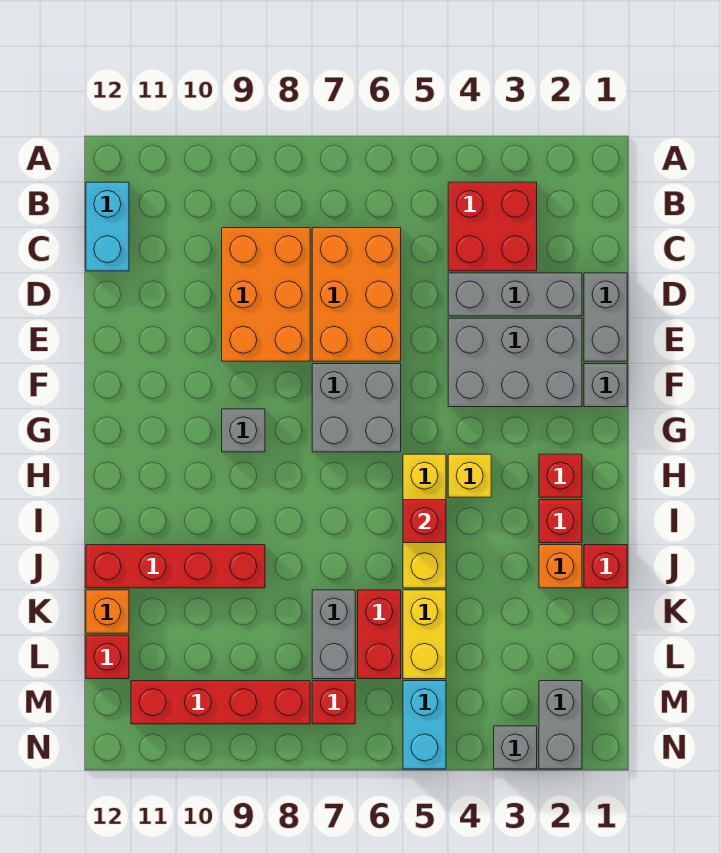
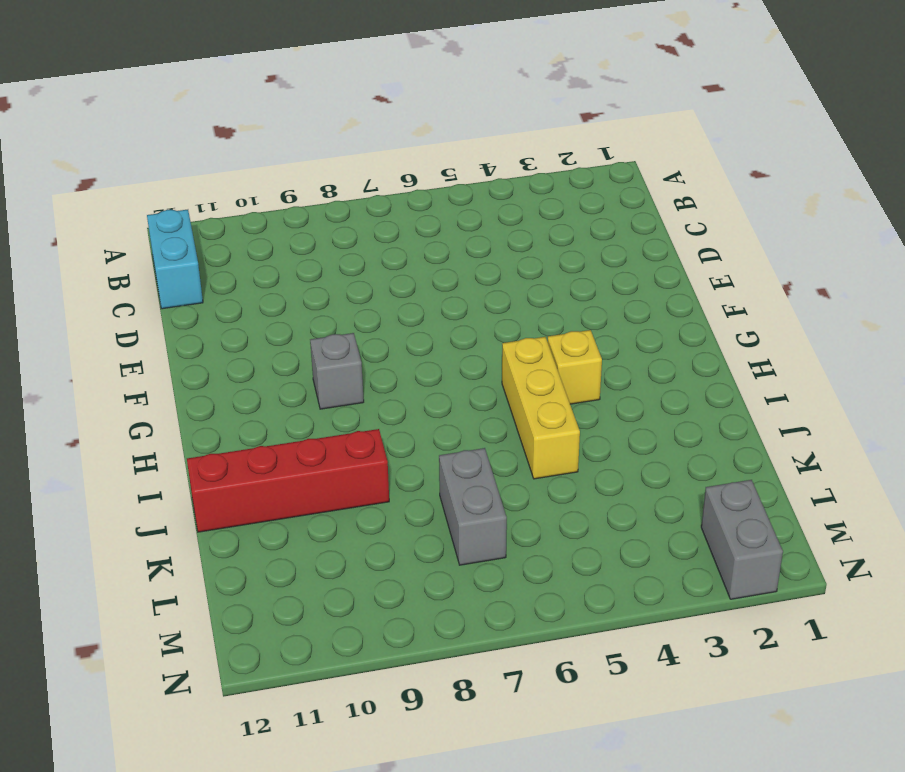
none -> red brick B3:C4 level 1
none -> orange brick C6:E7 level 1
none -> orange brick C8:E9 level 1

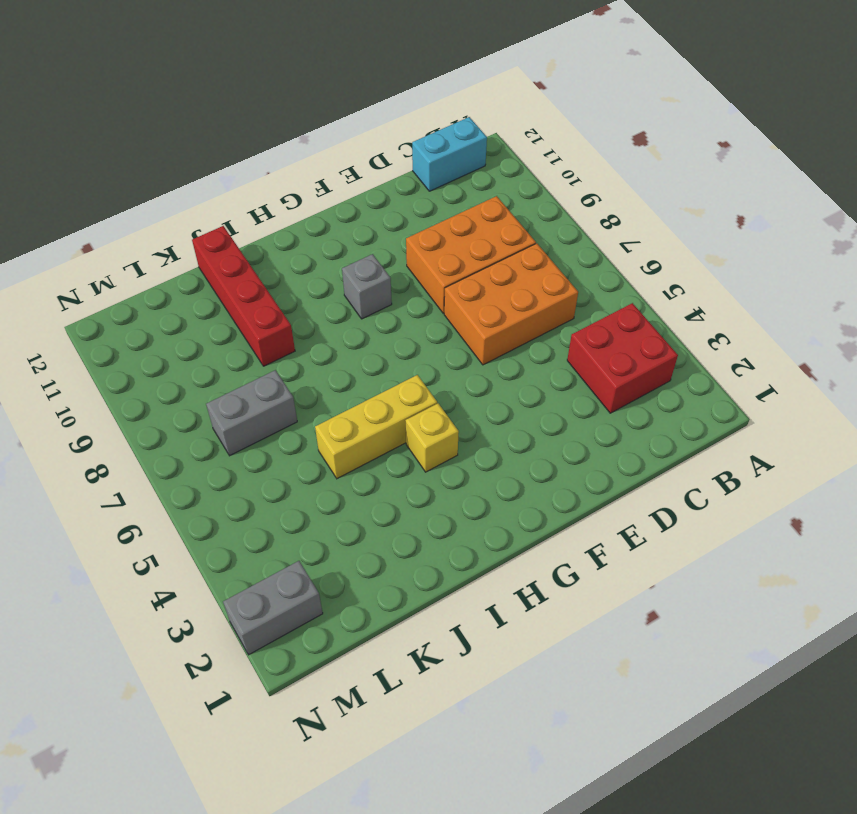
none -> grey brick D1:E1 level 1
none -> grey brick D2:D4 level 1
none -> grey brick E2:F4 level 1

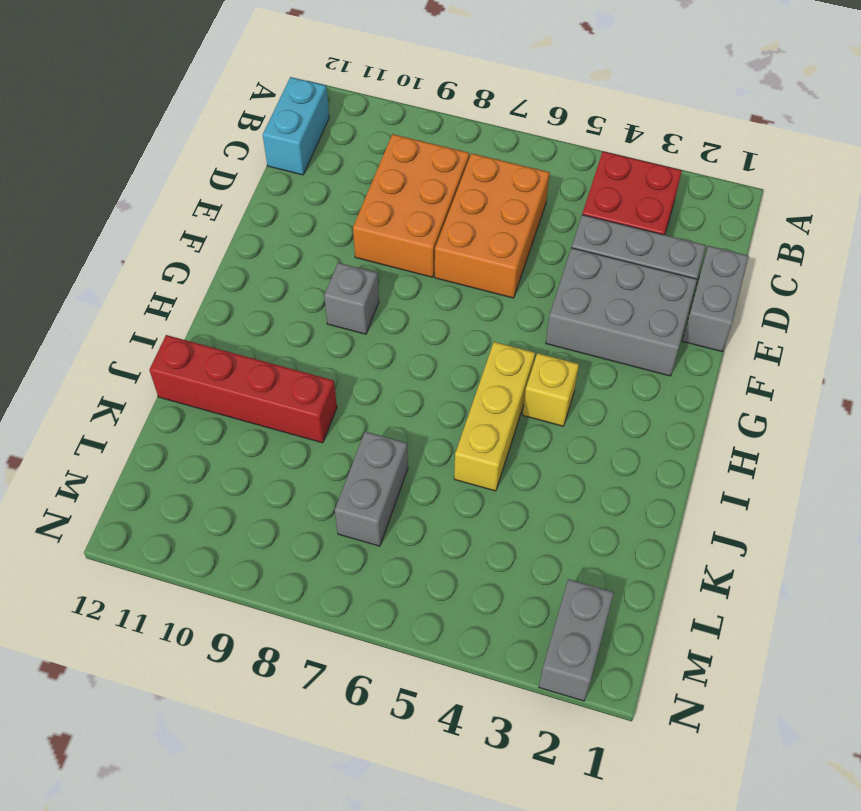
none -> grey brick F1 level 1
none -> grey brick F6:G7 level 1
none -> red brick H2 level 1

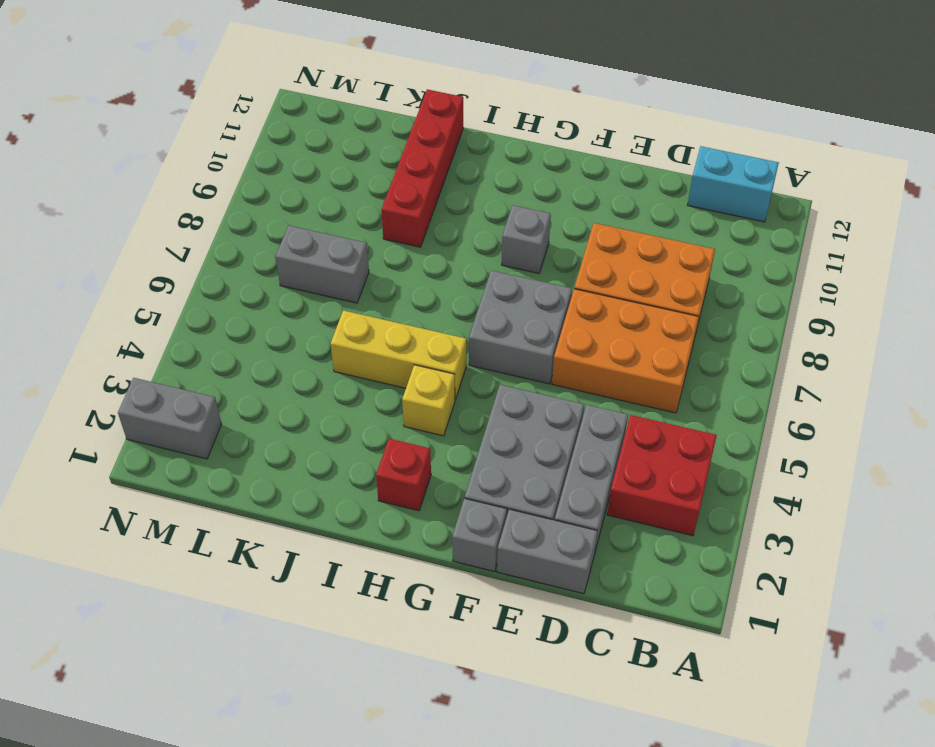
none -> red brick I2 level 1
none -> red brick J1 level 1
none -> orange brick J2 level 1

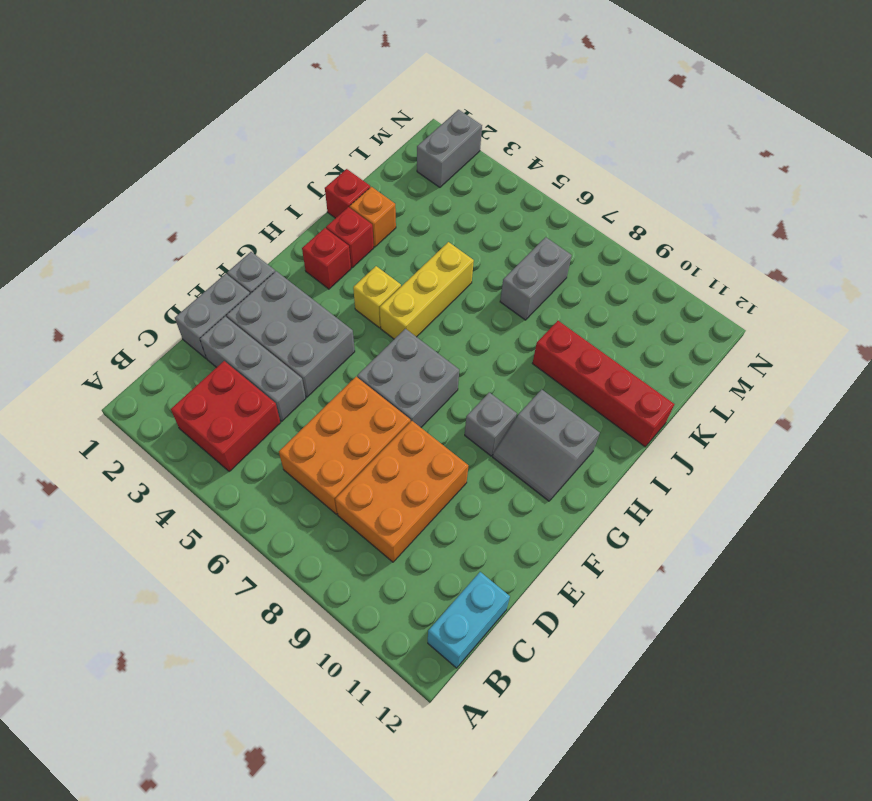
grey slope G10:H11 level 1 top H -> none
none -> yellow brick K5:L5 level 1
none -> red brick K6:L6 level 1
none -> orange brick K12 level 1

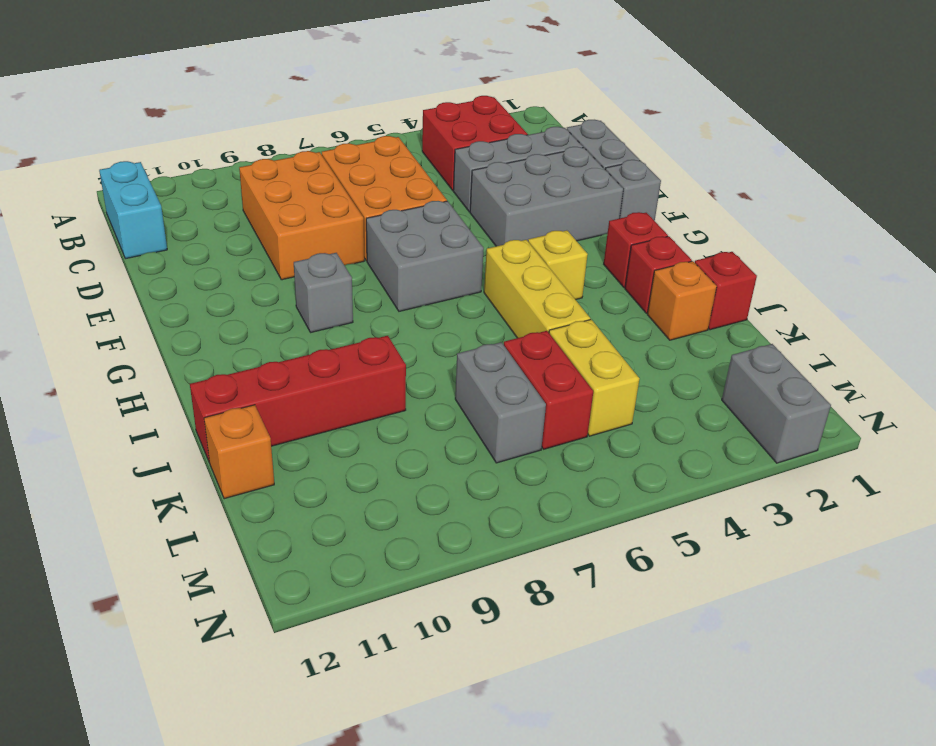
none -> red brick L12 level 1
none -> cyan brick M5:N5 level 1
none -> red brick M7 level 1

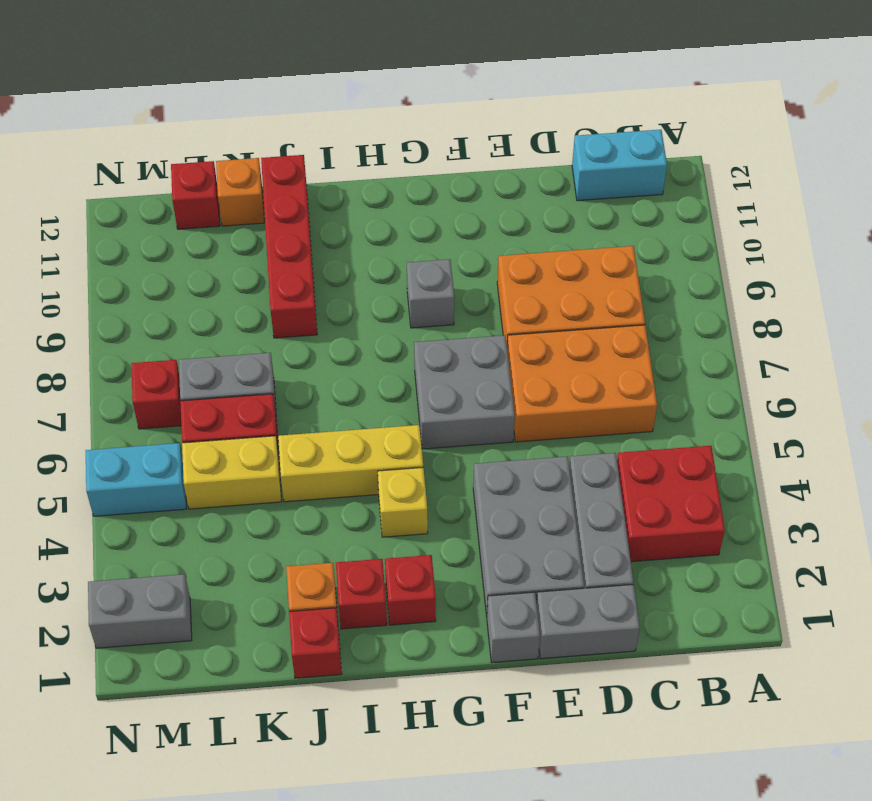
none -> red brick M8:M11 level 1
none -> grey brick N3 level 1
none -> red brick I5 level 2

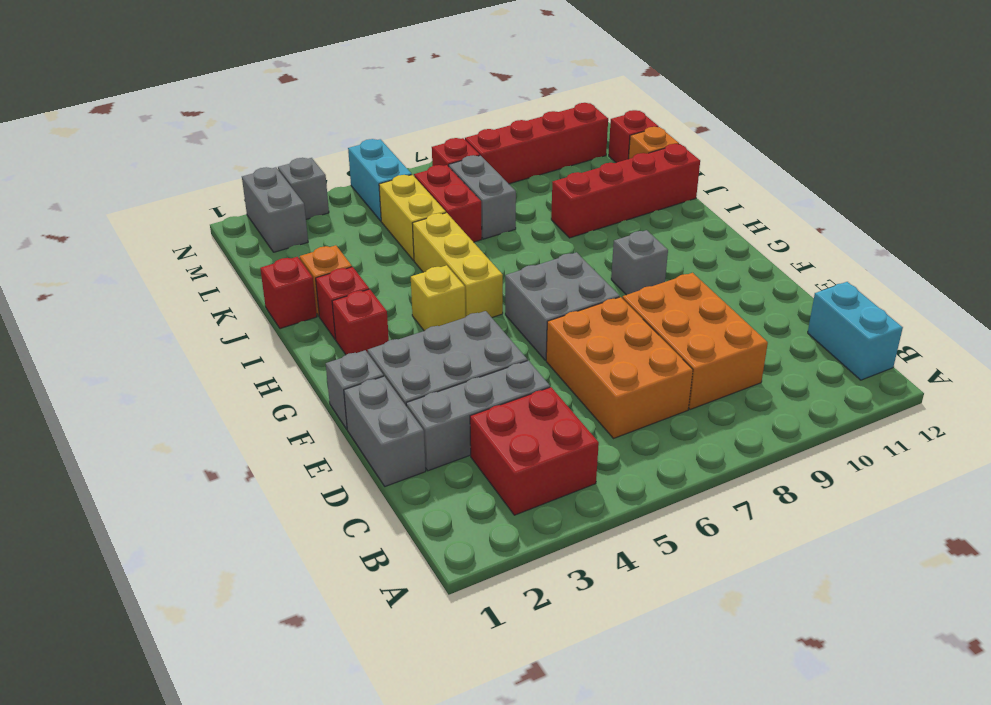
none -> red brick I5 level 2

